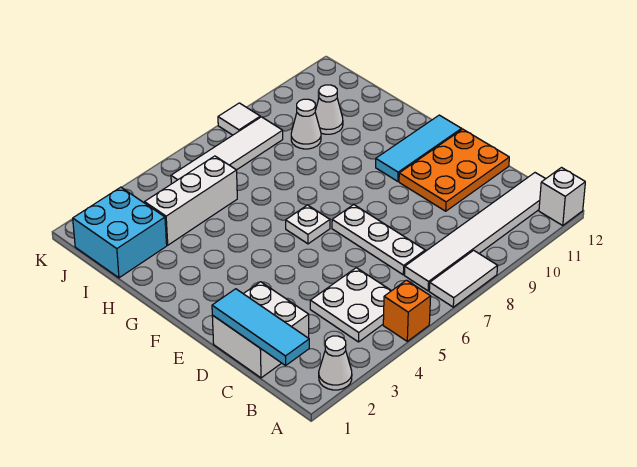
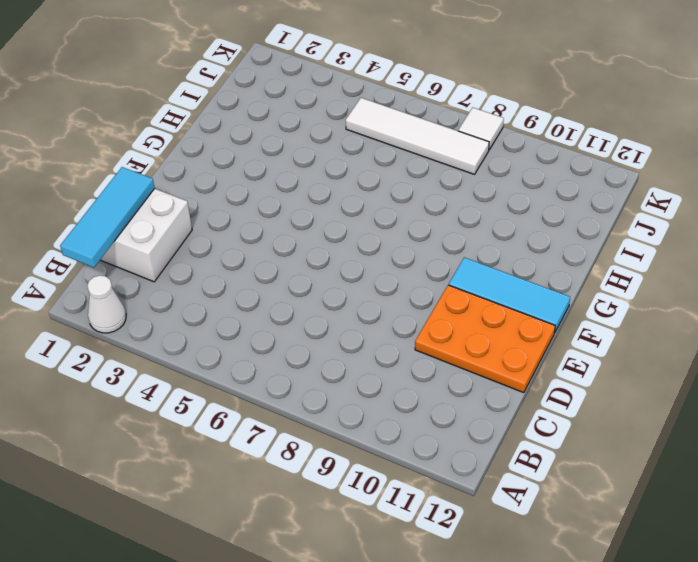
none -> orange brick A5 level 1
none -> white tile A7:A8 level 1
none -> white brick A12 level 1

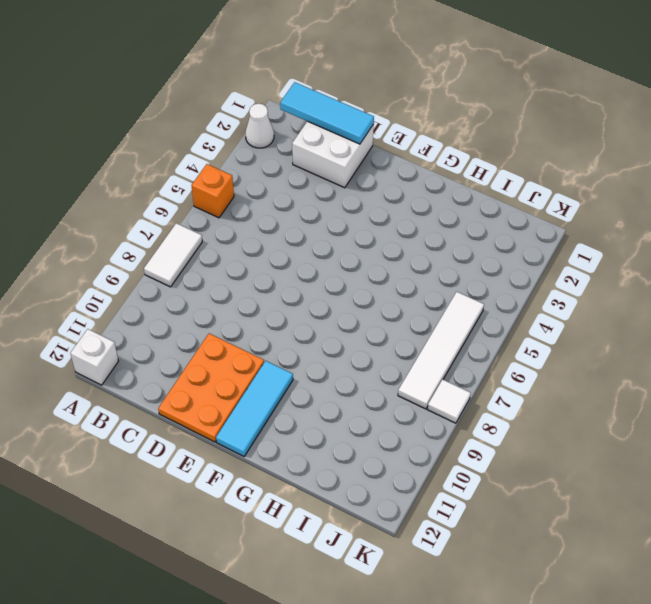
none -> white plate B4:C5 level 1
none -> white tile B7:B12 level 1
none -> white plate C7:E7 level 1

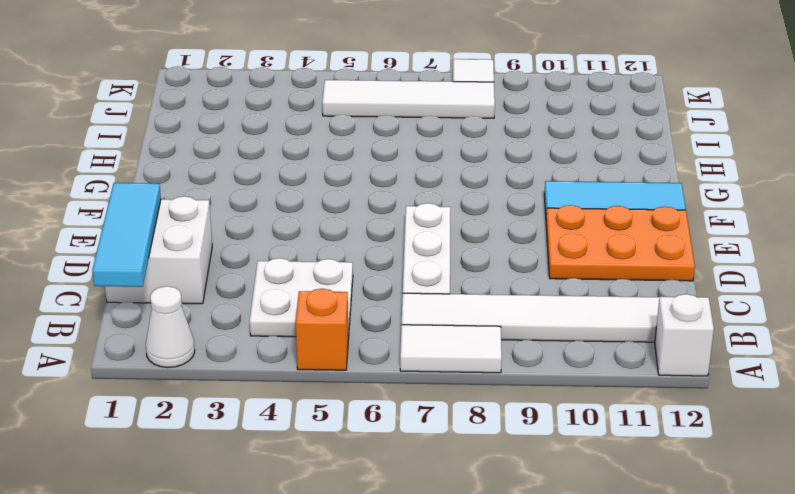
none -> white plate F6 level 1
none -> cyan brick I1:J2 level 1
none -> white brick I3:I5 level 1

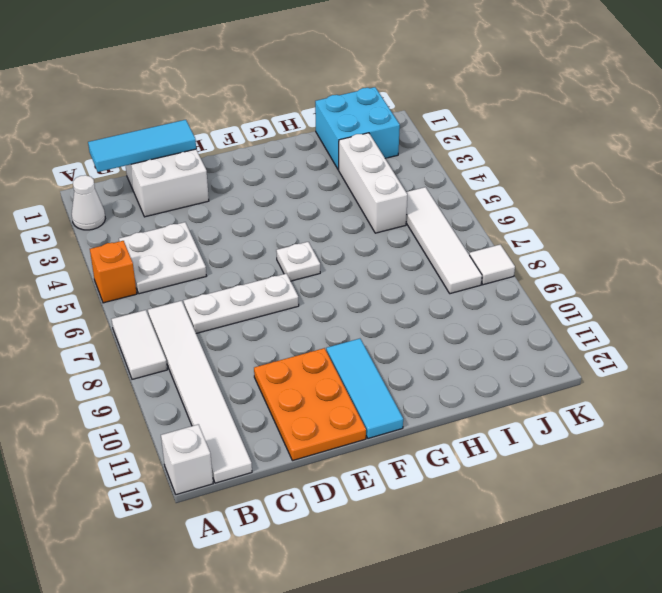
none -> white cone I9 level 1
none -> white cone I10 level 1

